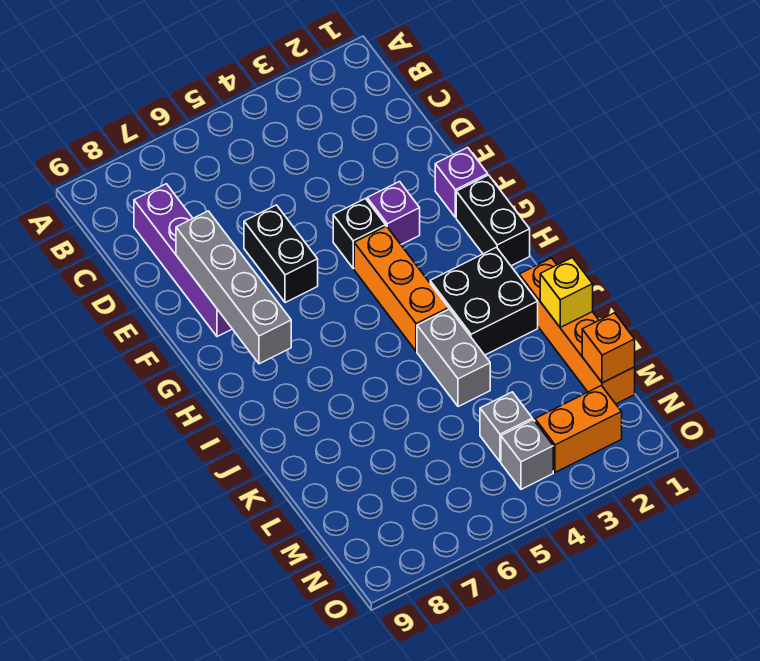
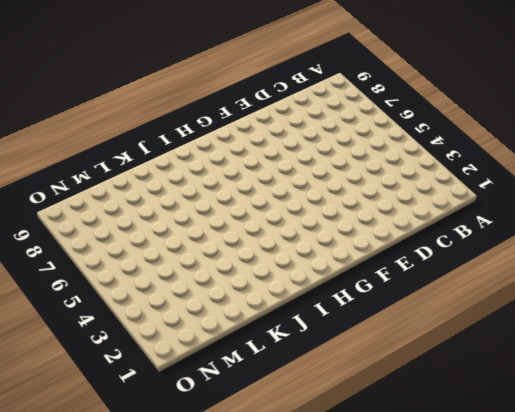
none -> purple brick C8:F8 level 1
none -> black brick E6:F6 level 1
none -> purple brick F1 level 1

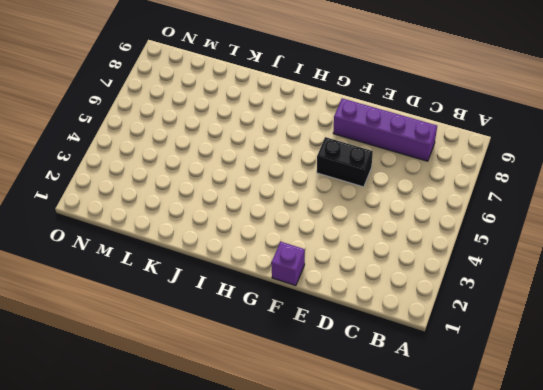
none -> purple brick F3 level 1
none -> black brick F4 level 1
none -> black brick G1:H1 level 1

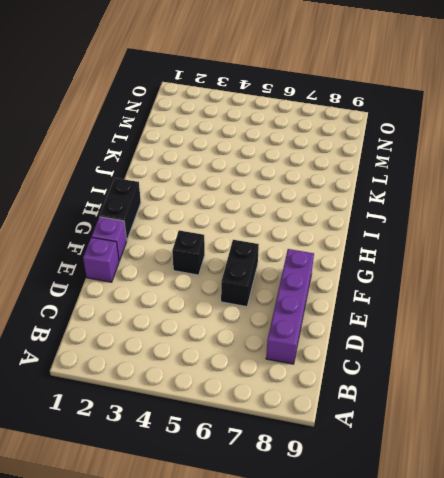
purple brick E1 level 1 -> purple brick F3 level 1
none -> orange brick G4:I4 level 1
none -> black brick I2:J3 level 1
none -> orange brick J1:M1 level 1

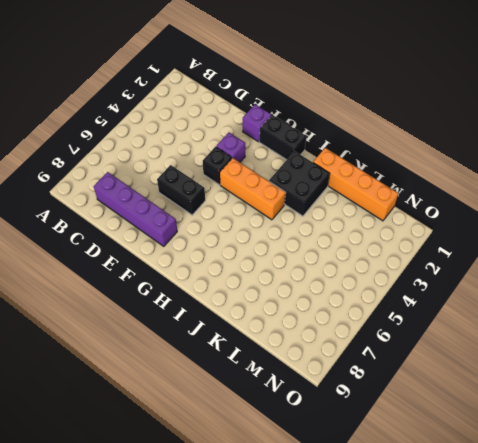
none -> grey brick J4:K4 level 1
none -> grey brick M4 level 1
none -> orange brick N2:N3 level 1

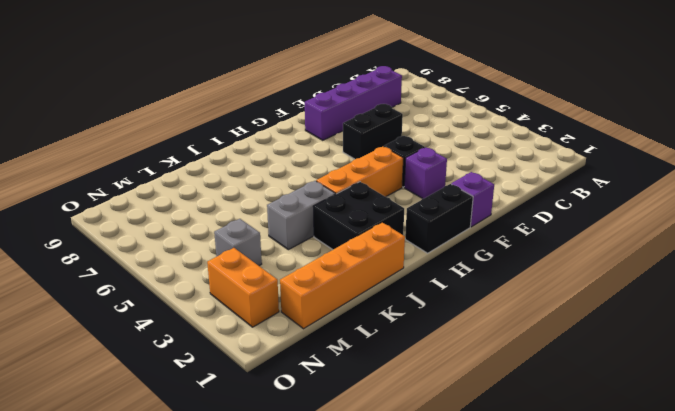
none -> grey brick N4 level 1
none -> grey brick E8:H8 level 2
none -> yellow brick K1 level 2

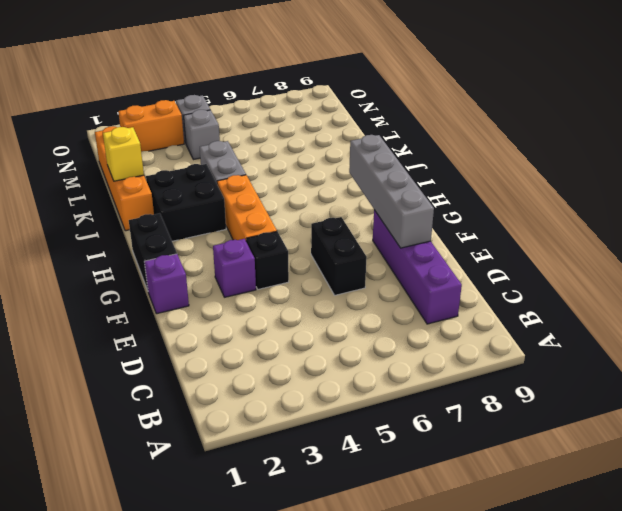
none -> orange brick M1 level 2

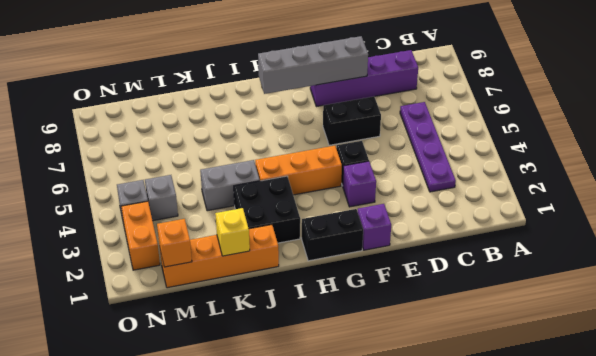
purple plate C3:C6 level 1 -> none

